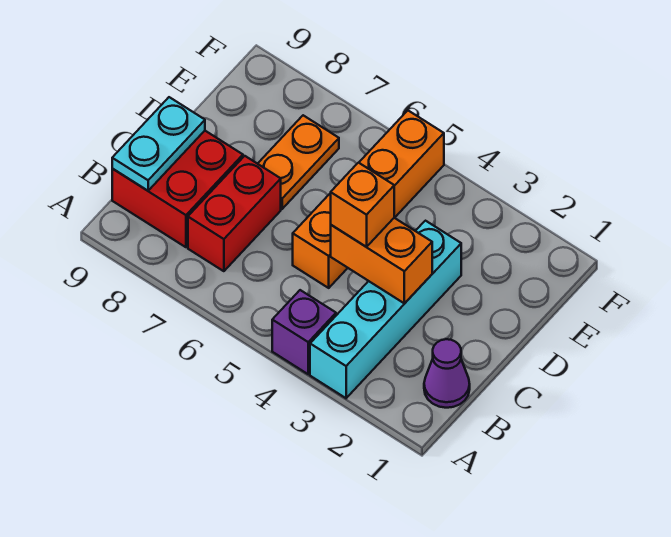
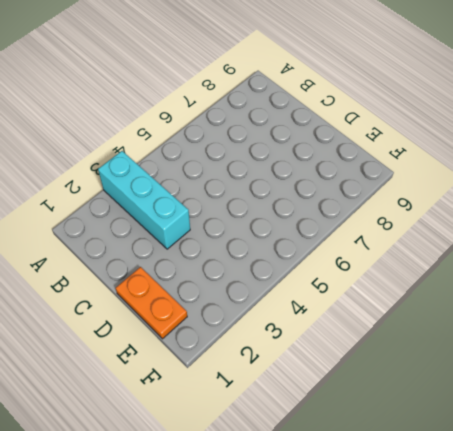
cyan brick A3:C3 level 1 -> cyan brick A3:D3 level 1
orange plate D1:E1 level 1 -> orange plate D7:E7 level 1
none -> purple brick A4 level 1
none -> purple cone B1 level 1

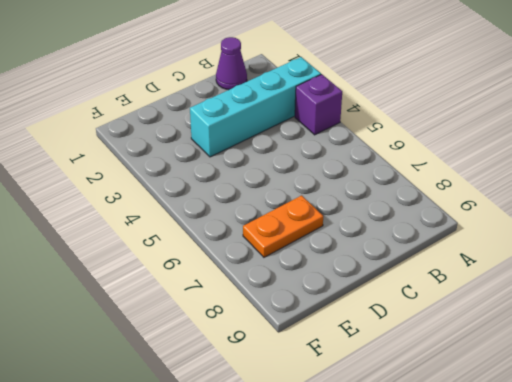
none -> red brick B7:C7 level 1
none -> red brick B8:C9 level 1

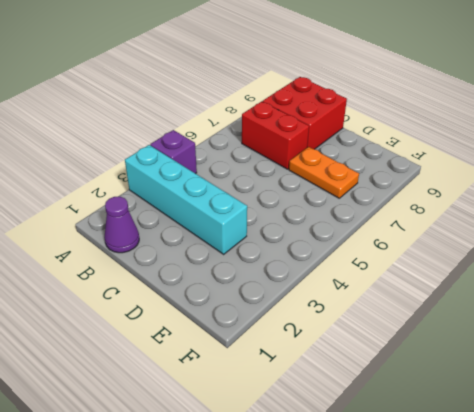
none -> orange brick C5:F5 level 1
none -> cyan plate B9:C9 level 2

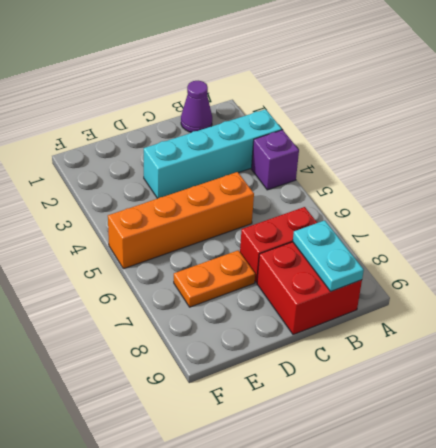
cyan plate B8:B9 level 2 -> cyan plate B9:C9 level 2
none -> orange brick C3:C4 level 2
none -> orange brick C4 level 3

